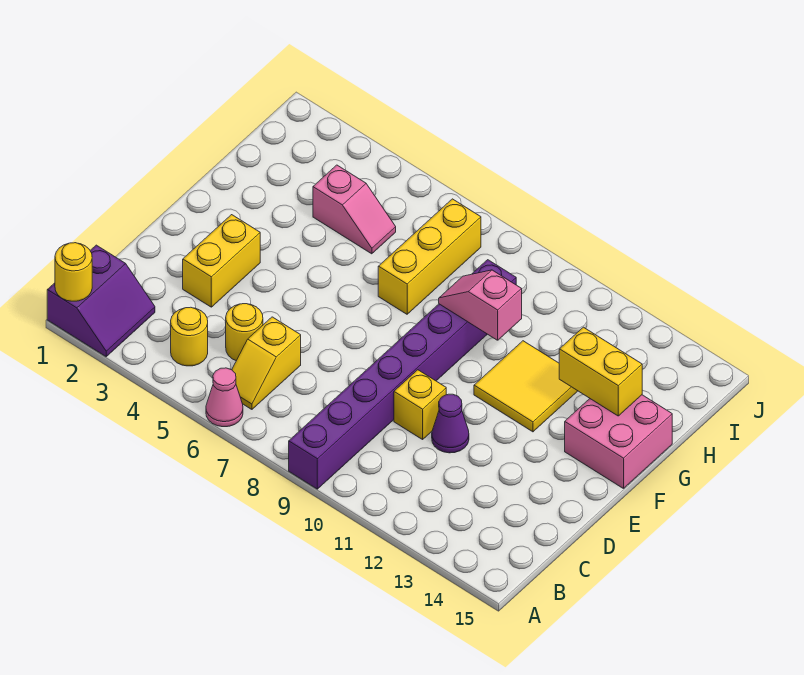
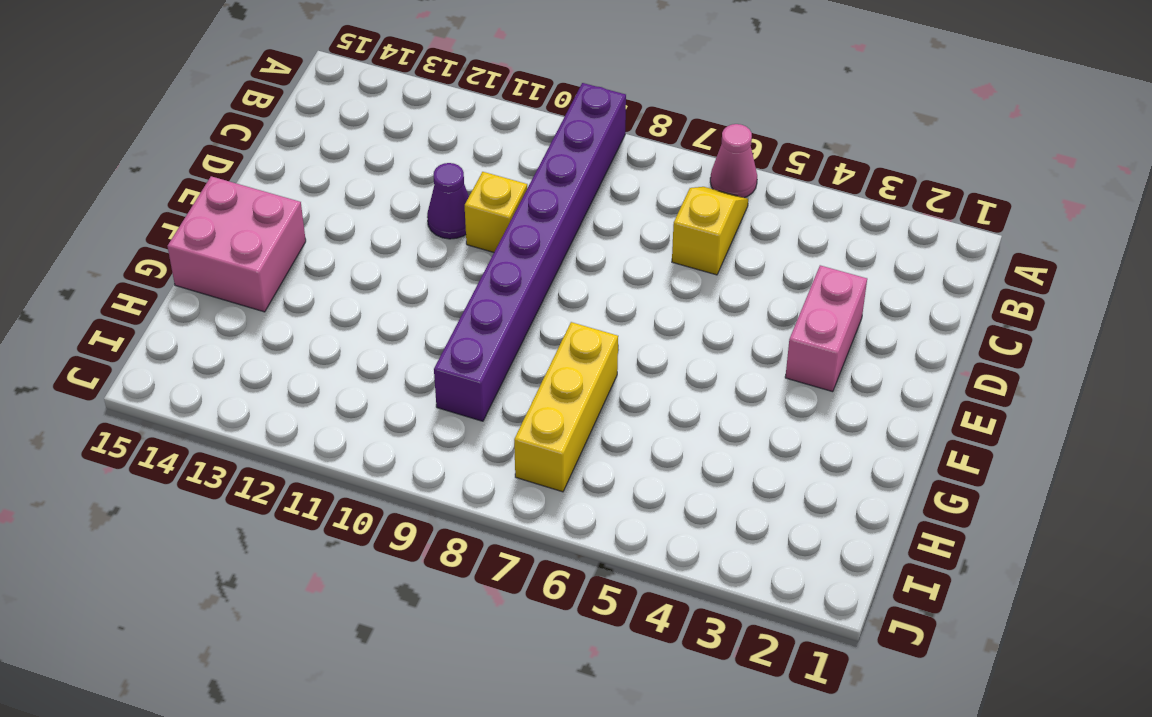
pink brick D3:E3 level 1 -> yellow brick D3:E3 level 1
none -> purple slope A1:B2 level 1 top 1
none -> yellow round brick B4 level 1
none -> yellow round brick C5 level 1

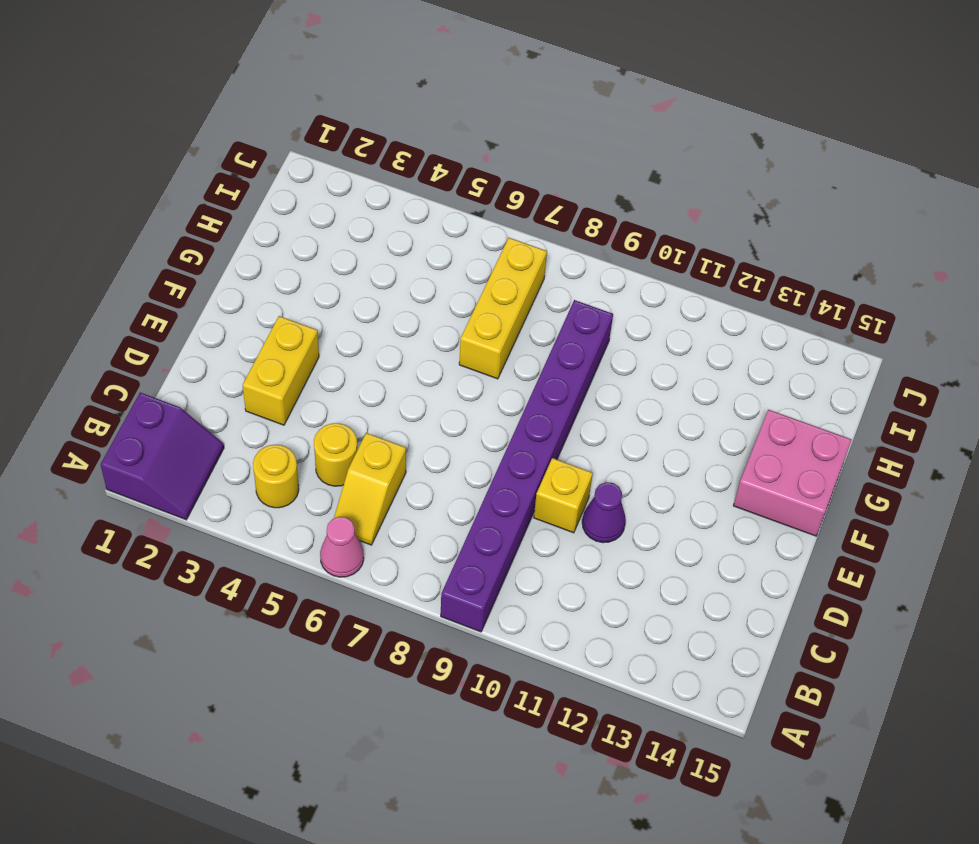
none -> yellow tile F11:G12 level 1
none -> pink slope H4:H5 level 1 top 4
none -> yellow round brick A1 level 2

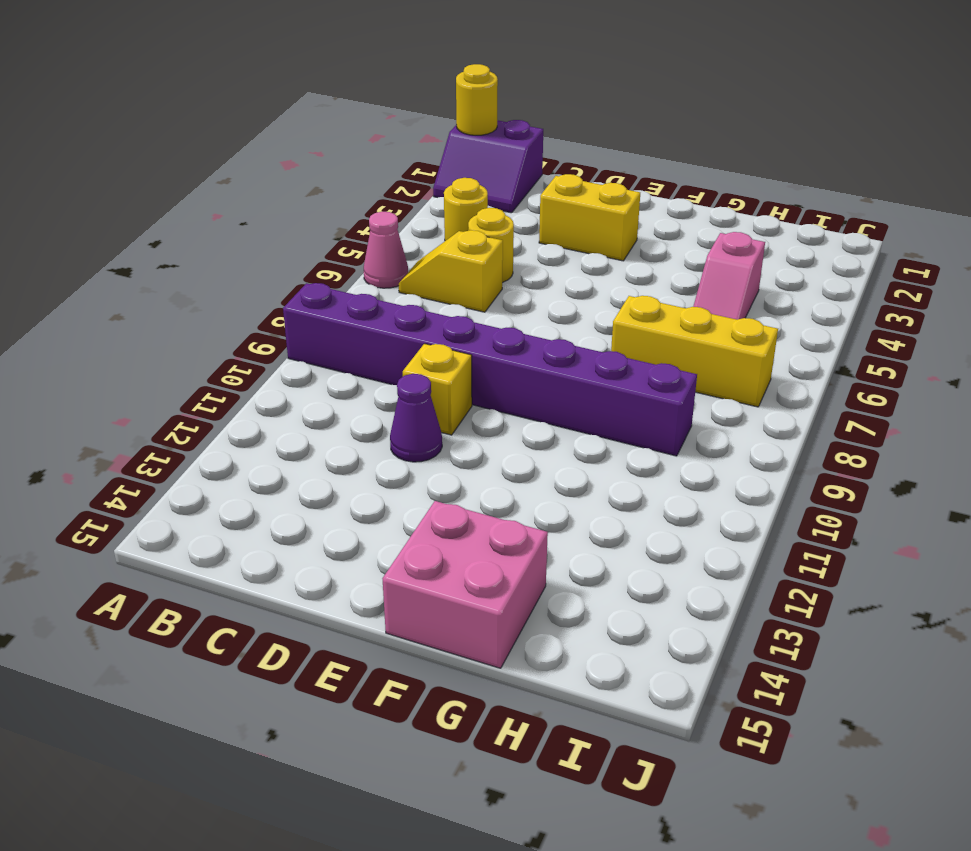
none -> yellow tile F11:G12 level 1
none -> pink slope G9:G10 level 2 top 10
none -> yellow brick G13:G14 level 2

